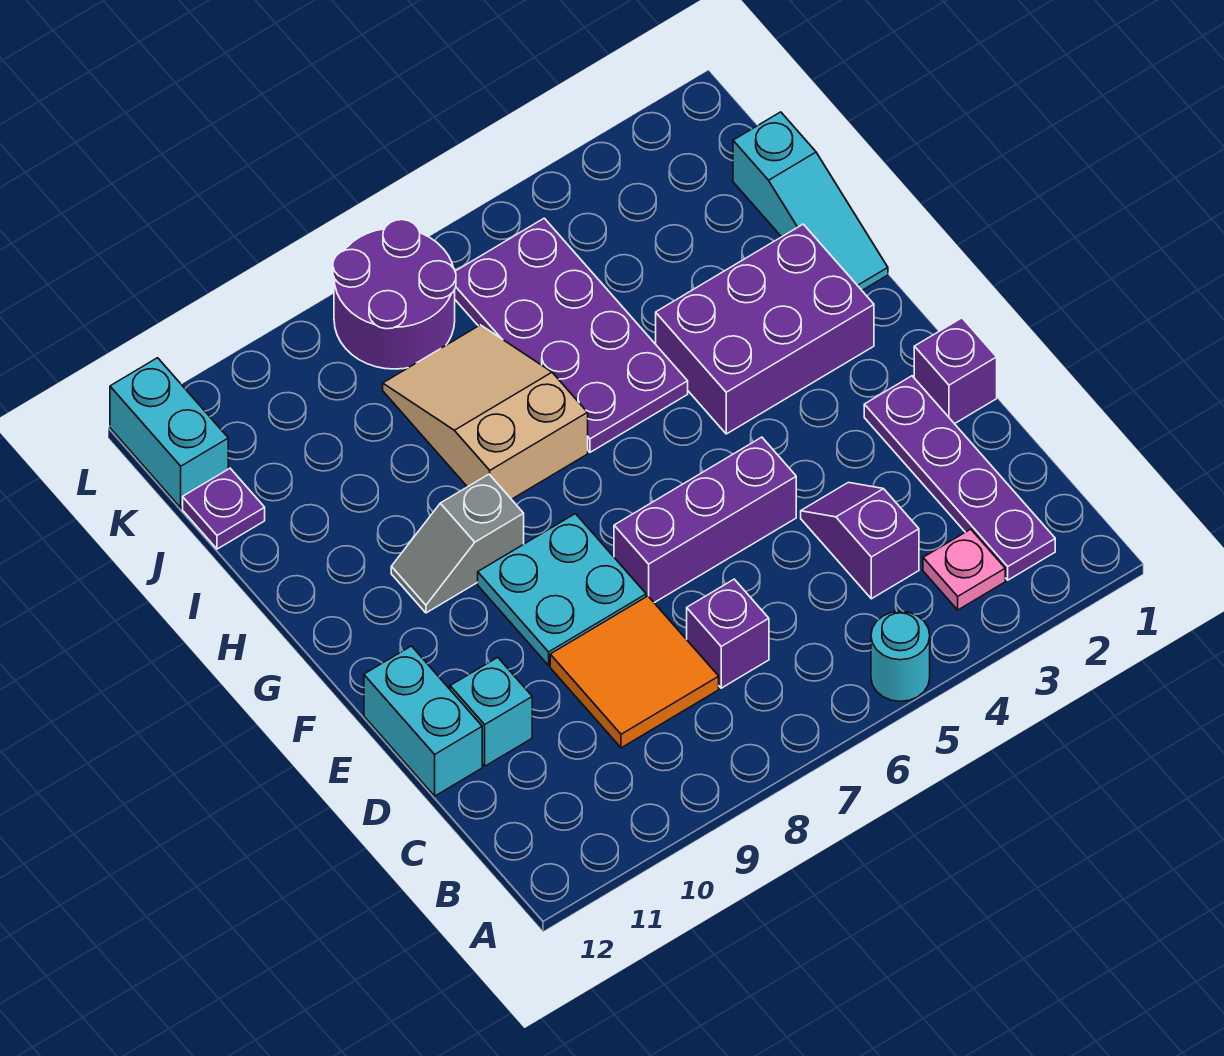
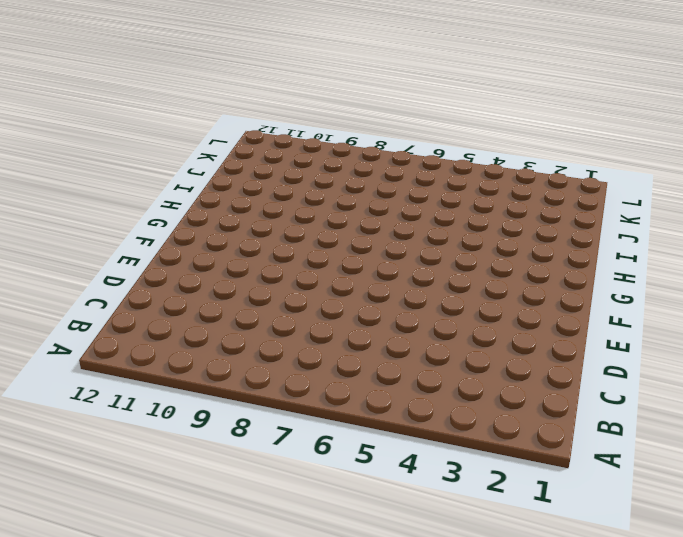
none -> cyan round brick A5 level 1
none -> purple plate B2:E2 level 1
none -> pink plate B3 level 1

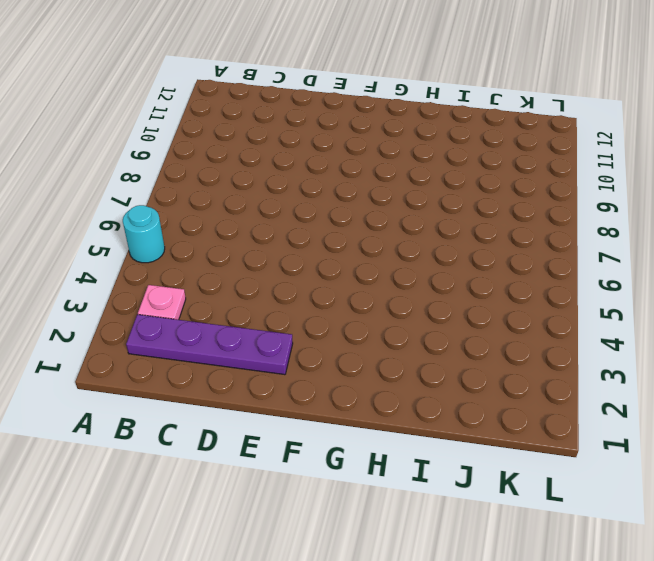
none -> purple slope C4:D4 level 1 top C
none -> purple brick C7 level 1
none -> orange tile C8:D9 level 1

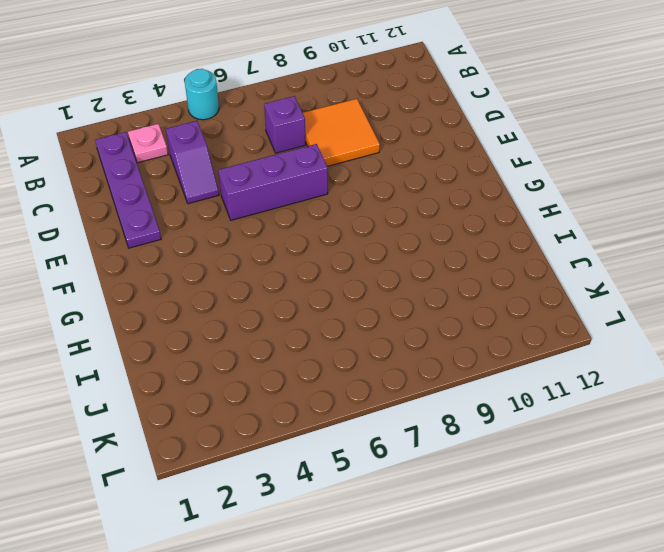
none -> cyan brick D11 level 1
none -> cyan brick D12:E12 level 1
none -> purple brick E1 level 1

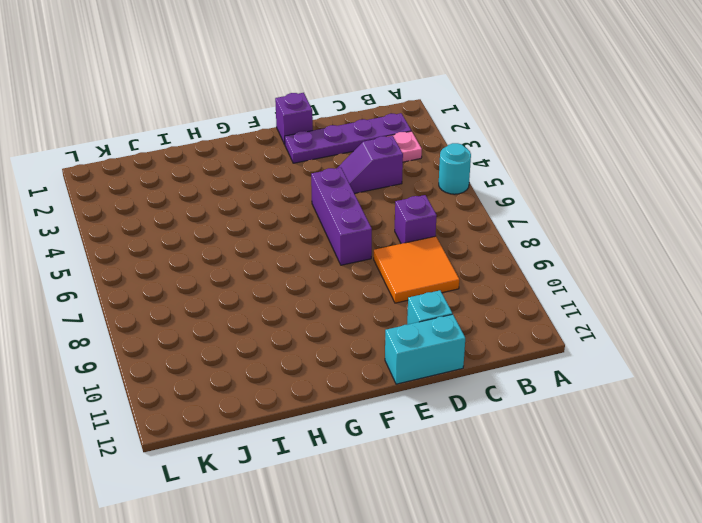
none -> cyan plate E8:F9 level 1
none -> purple brick G2:H4 level 1
none -> grey slope G9:G10 level 1 top 9

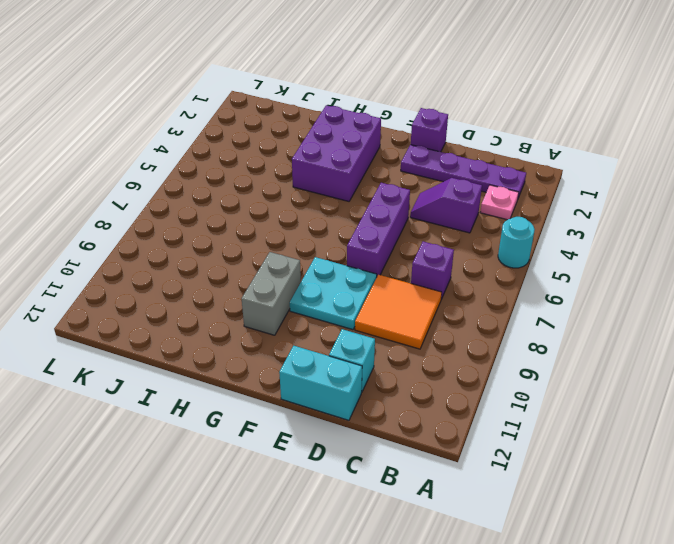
grey brick G9:G10 level 1 -> grey slope G9:G10 level 1 top 9
none -> cyan slope H1:J1 level 1 top J
none -> purple plate H5:K6 level 1
none -> tan slope H7:J8 level 1 top H

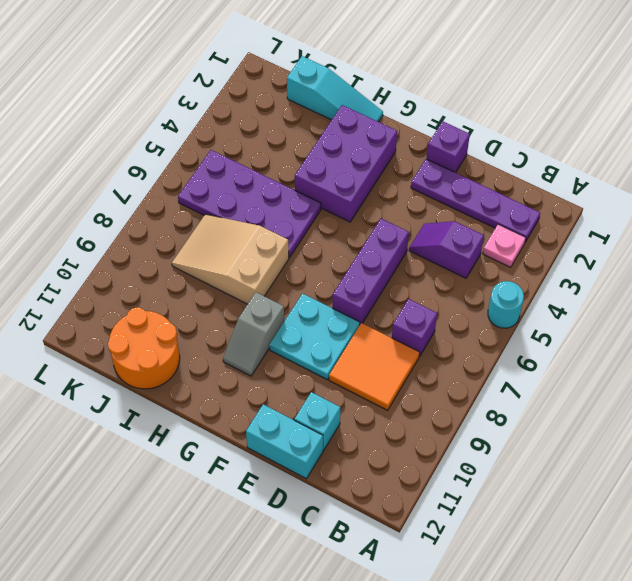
orange round brick I11:J12 level 1 -> purple plate J12 level 1
none -> purple round brick K7:L8 level 1
none -> cyan brick K12:L12 level 1

